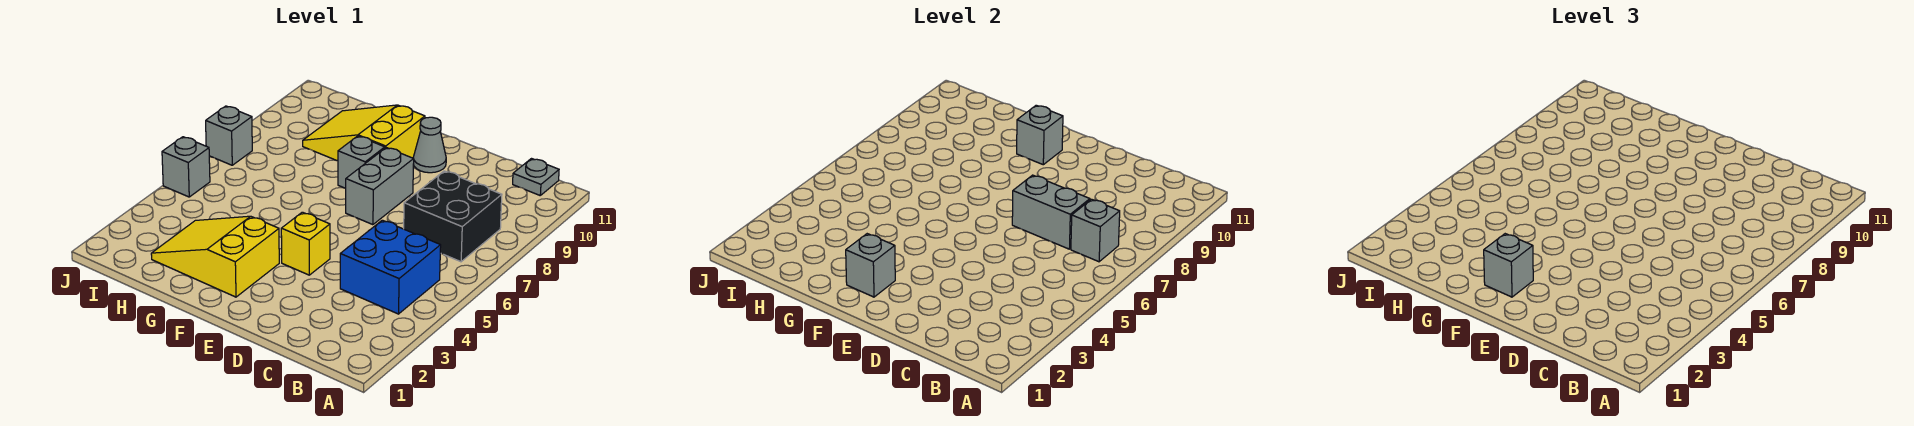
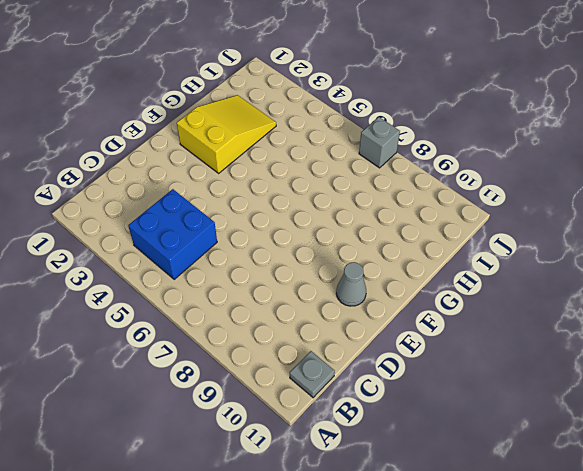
none -> black brick B7:C8 level 1
none -> yellow brick E4 level 1
none -> grey brick E7:E8 level 1

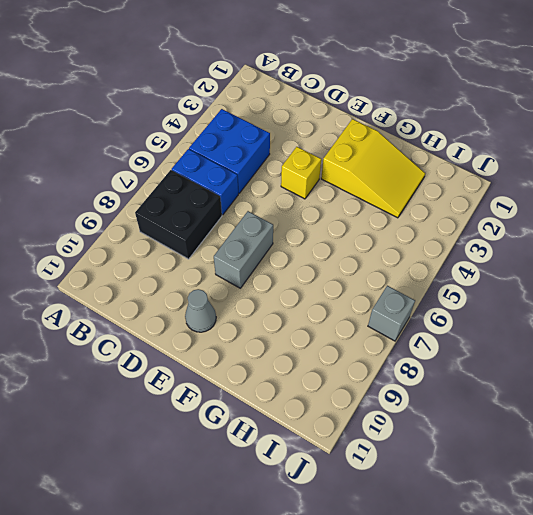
blue brick B6:C6 level 1 -> none
none -> grey plate B11 level 1
none -> grey brick F8 level 1
none -> yellow slope F9:H10 level 1 top F

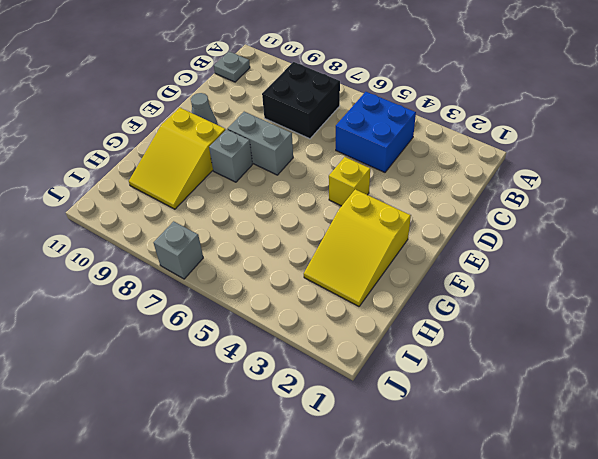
none -> grey brick J5 level 1
none -> grey brick B7 level 2
none -> grey brick C7:D7 level 2

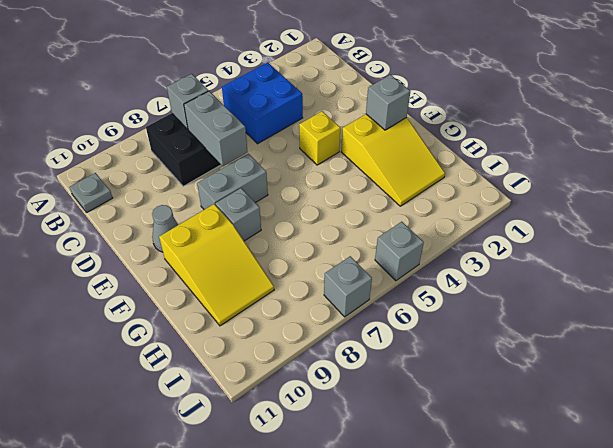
none -> grey brick F10 level 2
none -> grey brick F2 level 3

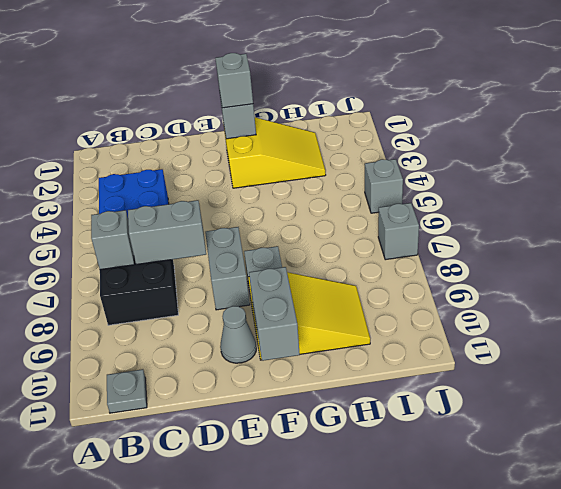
grey brick F10:F11 level 2 -> grey brick F10 level 2
none -> yellow brick E4 level 1

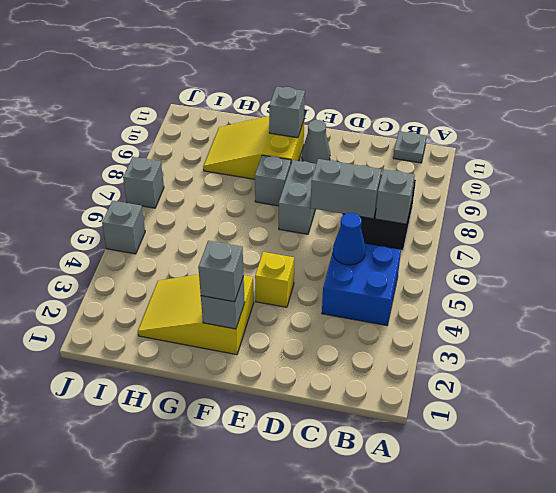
blue cone C5 level 2 -> none

